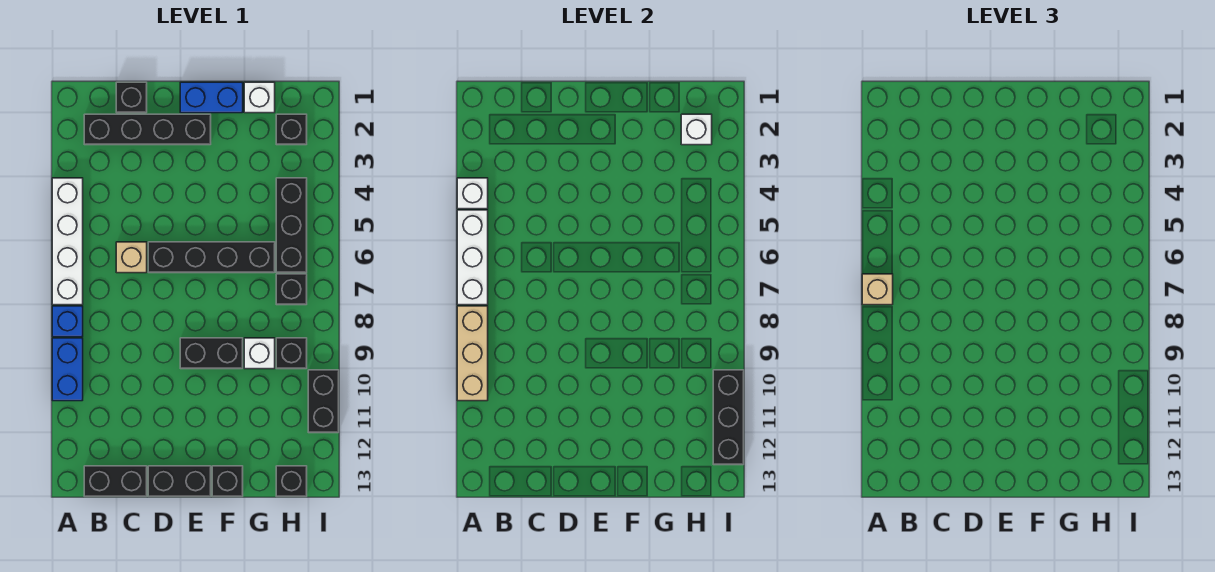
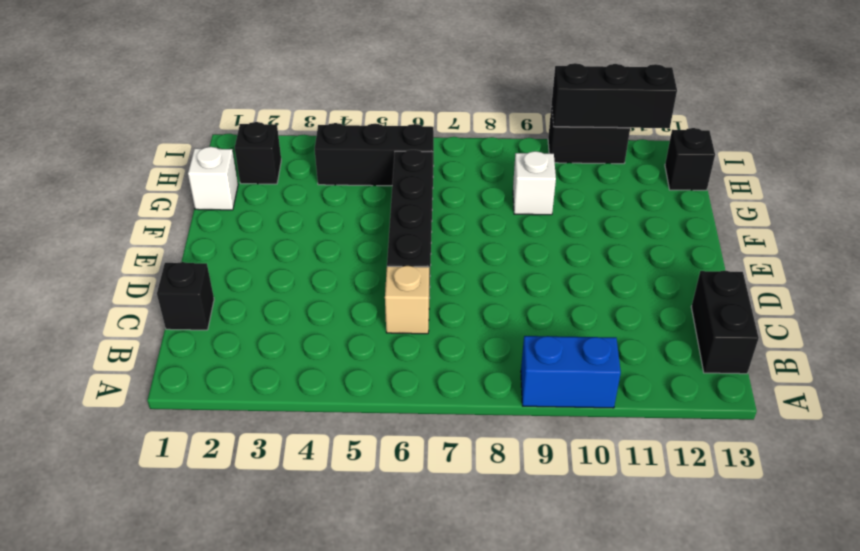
none -> white brick A4:A7 level 1
none -> blue brick A8 level 1
none -> black brick B2:E2 level 1

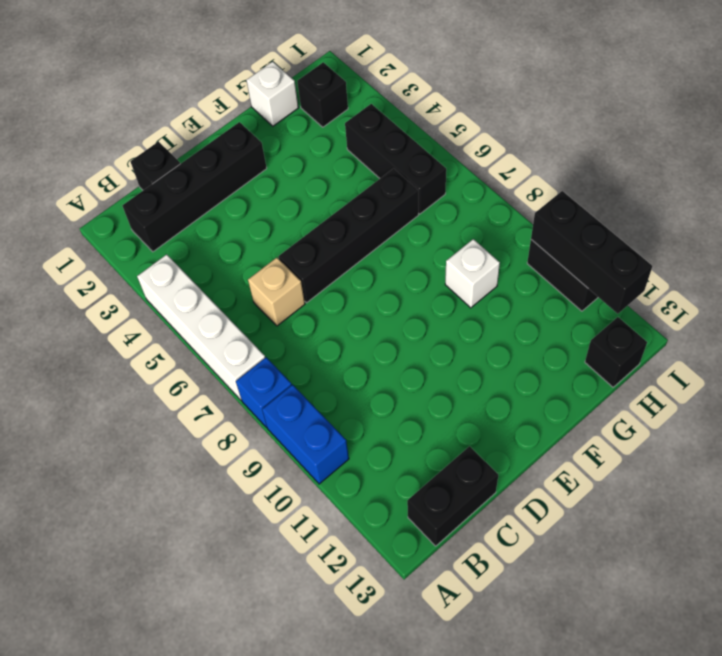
none -> black brick D13:E13 level 1
none -> blue brick E1:F1 level 1
none -> black brick E9:F9 level 1

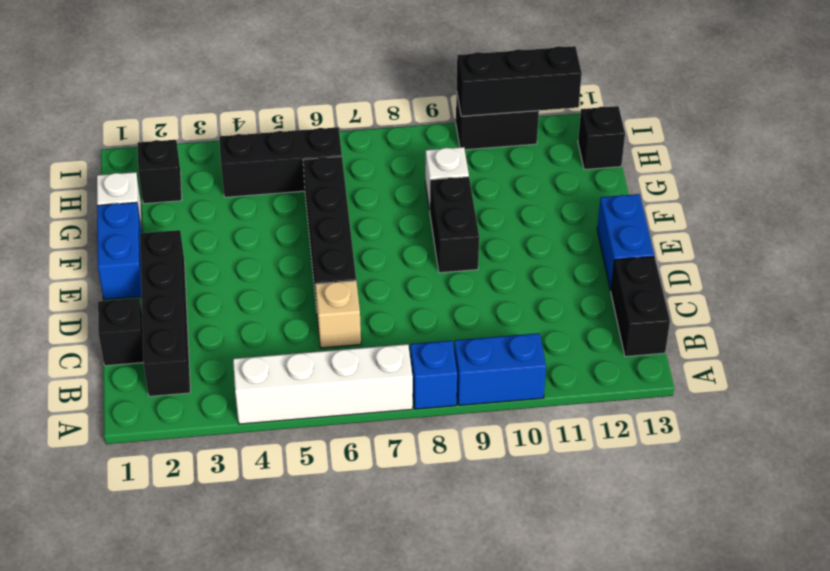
blue brick D13:E13 level 1 -> black brick D13:E13 level 1
none -> black brick F13 level 1
none -> black brick H7 level 1
none -> black brick H9 level 1

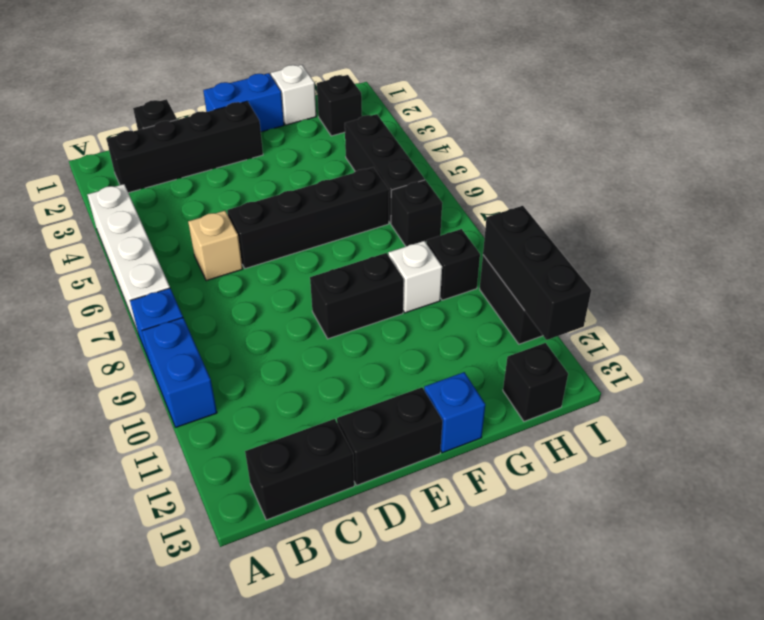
blue brick F13 level 1 -> black brick F13 level 1
none -> white brick A4 level 2
none -> white brick A5:A7 level 2
none -> tan brick A8:A10 level 2

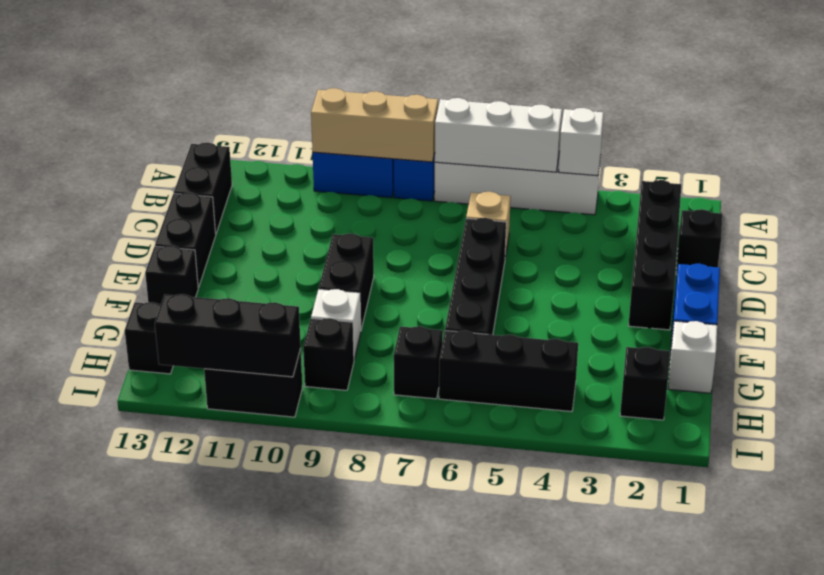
none -> white brick H2 level 2
none -> tan brick A7 level 3

